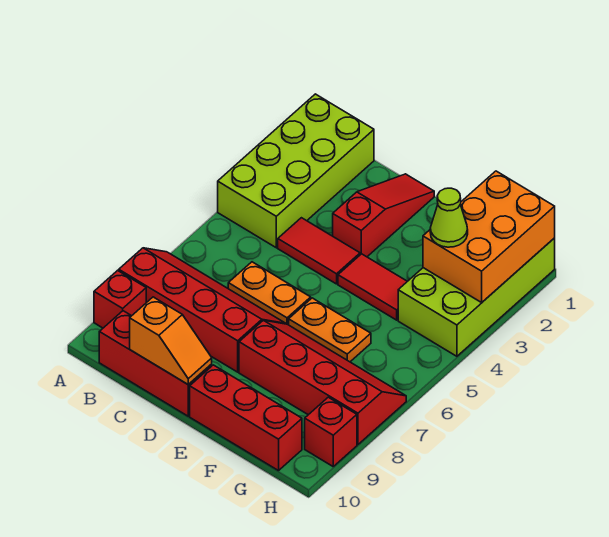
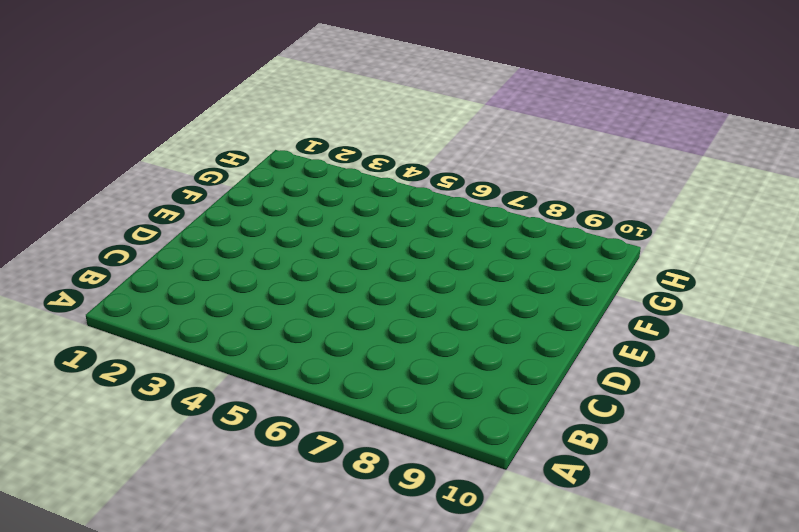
none -> lime brick A1:B4 level 1
none -> red slope A7:D8 level 1 top 8
none -> red brick A9 level 1

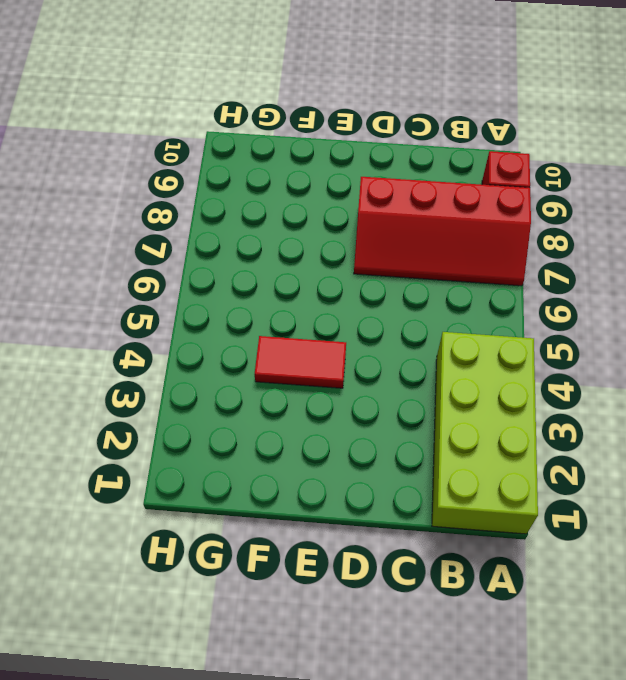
none -> red brick B10:D10 level 1
none -> red tile C4:D4 level 1
none -> orange plate C6:D6 level 1

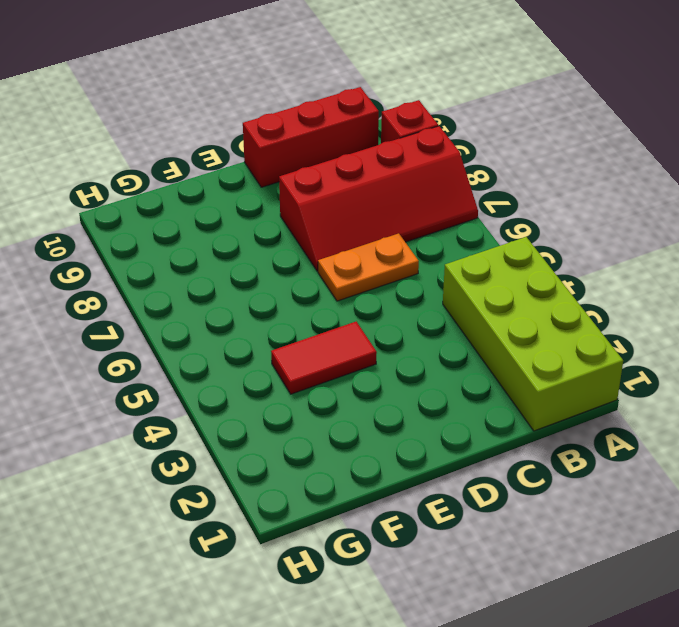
none -> red tile C4:D4 level 1
none -> red slope D1:D3 level 1 top 3
none -> orange plate E6:F6 level 1

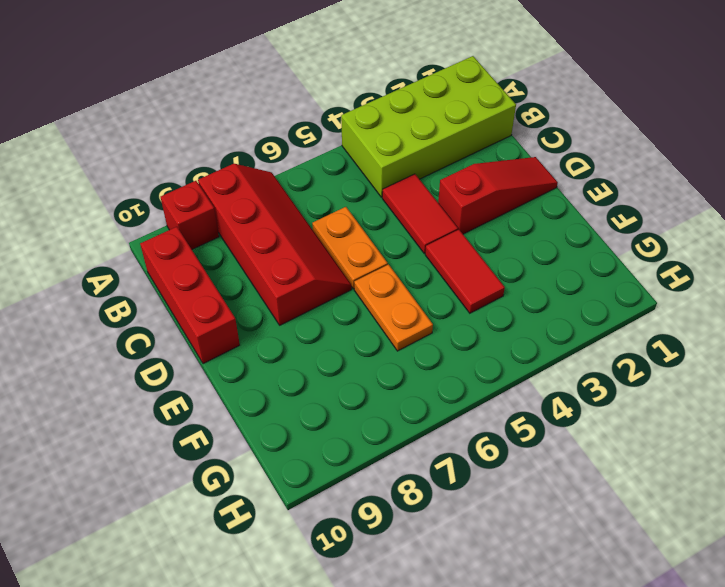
none -> red slope E7:H8 level 1 top 8
none -> red brick E10:G10 level 1
none -> lime brick G1:H4 level 1

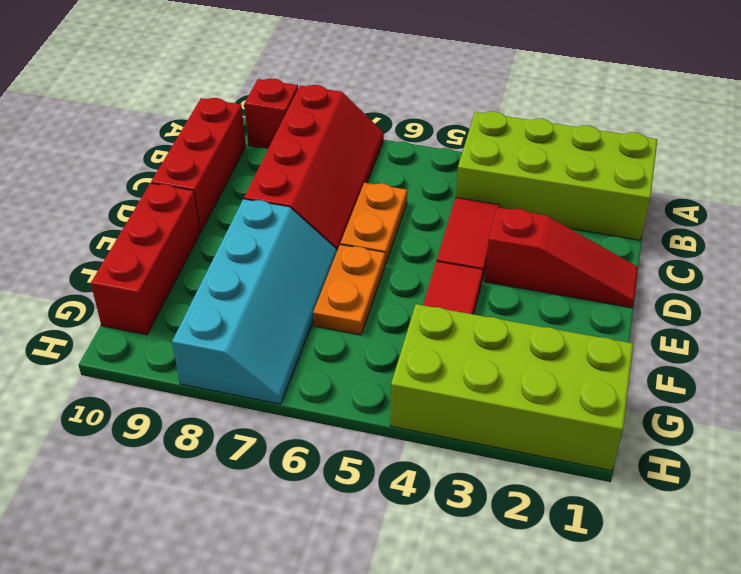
cyan slope E7:H8 level 1 top 8 -> red slope E7:H8 level 1 top 8
none -> red brick H9 level 1
none -> orange slope C10:D10 level 2 top C
none -> orange brick G1:H3 level 2

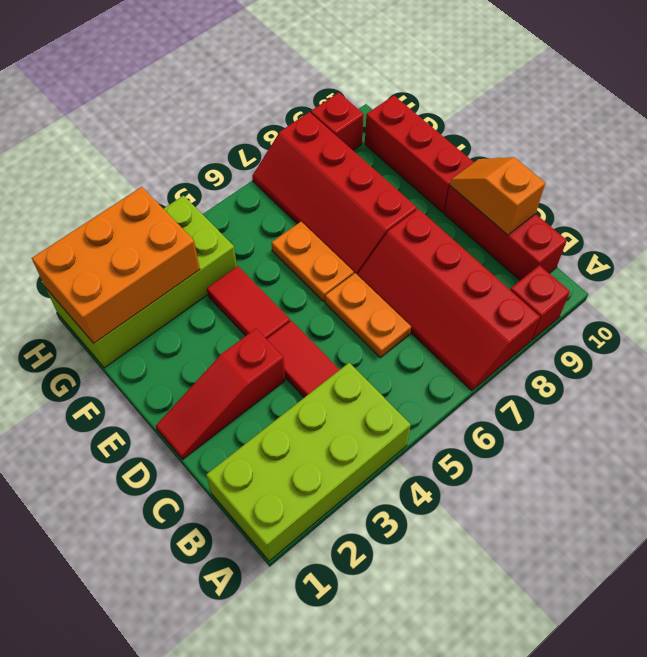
none -> lime cone G3 level 3

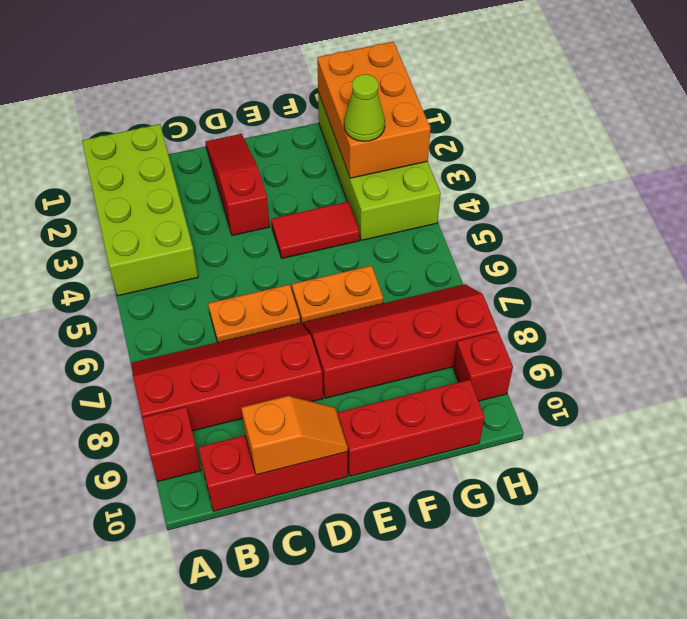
none -> red tile C4:D4 level 1

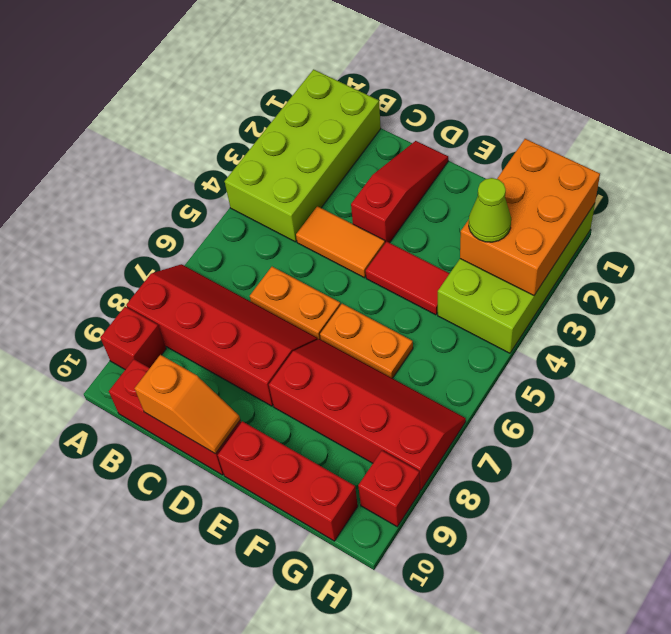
orange tile C4:D4 level 1 -> red tile C4:D4 level 1

